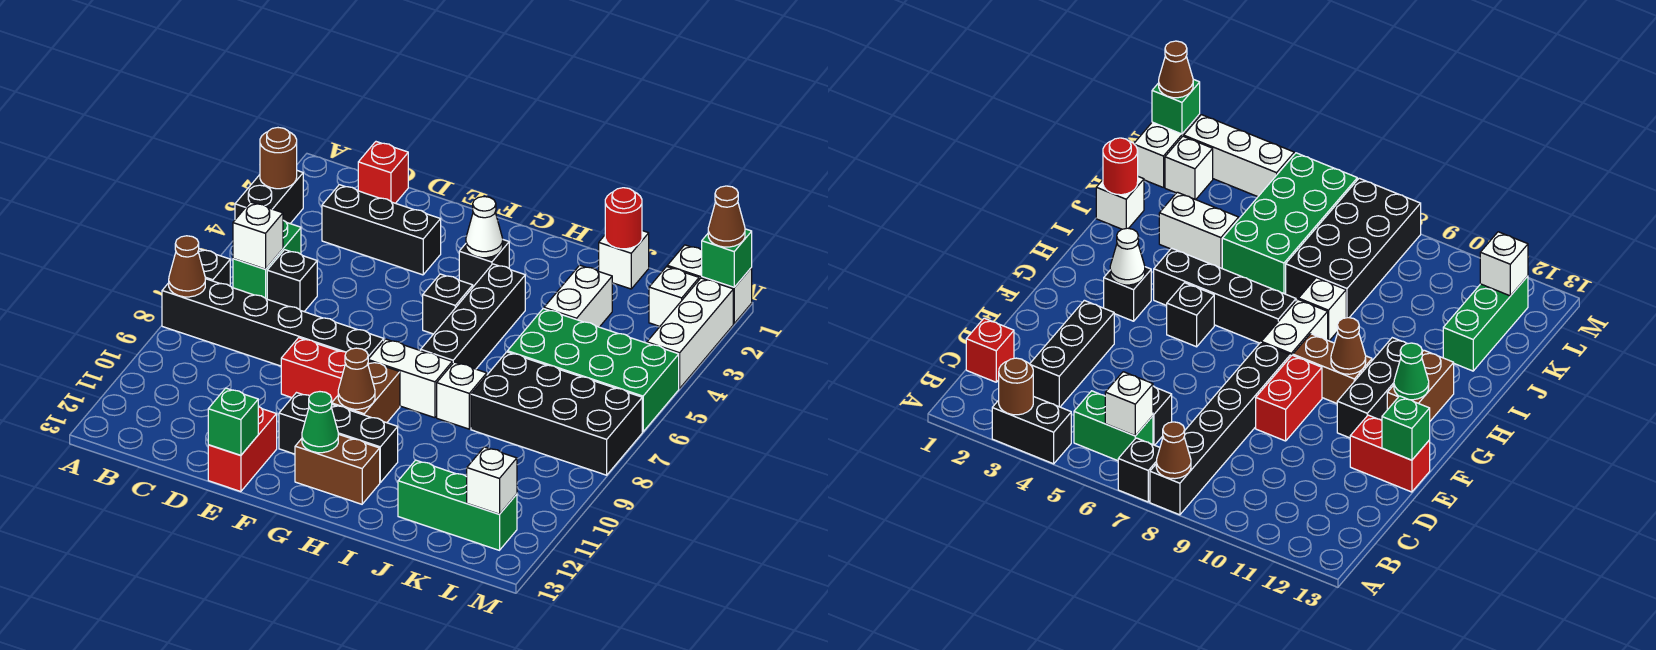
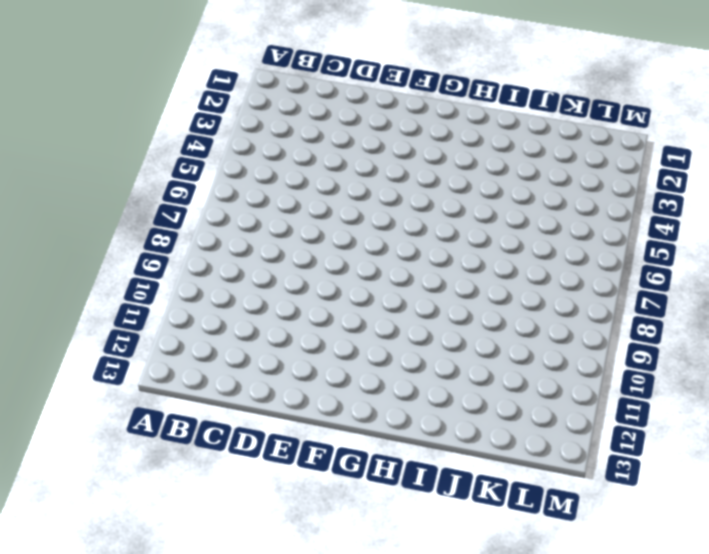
none -> black brick A3:A4 level 1
none -> black brick A7 level 1
none -> black brick A8:F8 level 1
none -> green brick B5:B6 level 1

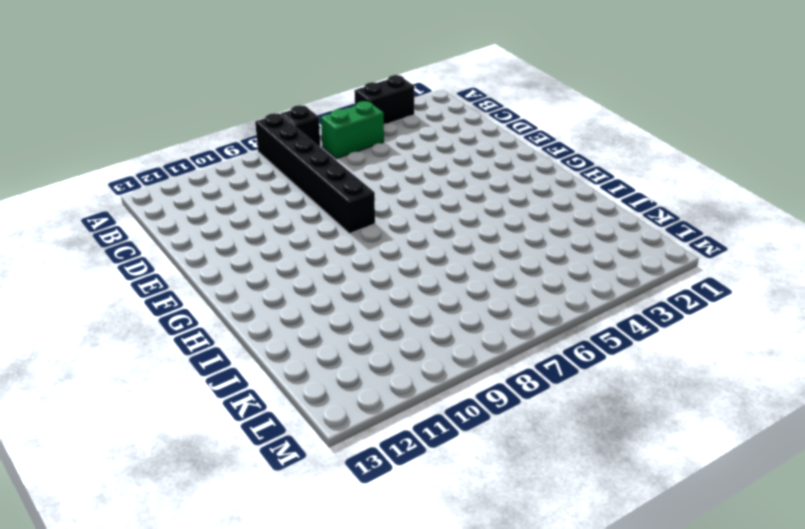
none -> red brick C1 level 1
none -> black brick C3:E3 level 1
none -> black brick C6 level 1
none -> red brick E9:F9 level 1

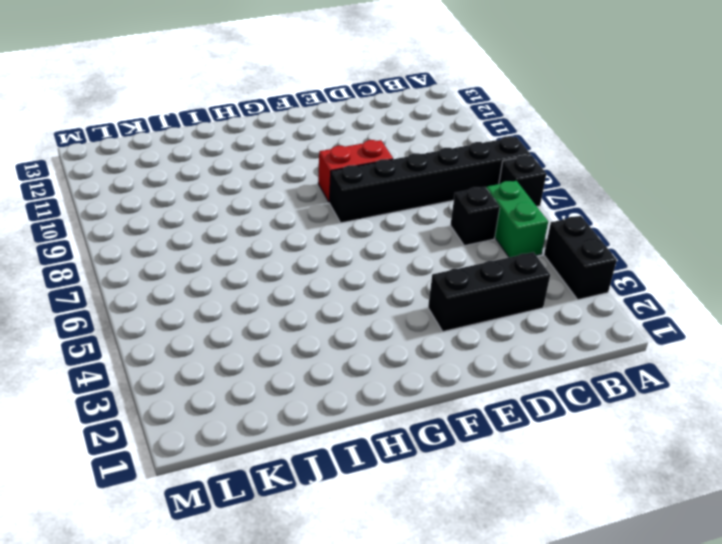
none -> red brick C1 level 1
none -> red brick E12:E13 level 1
none -> black brick F11:H11 level 1
none -> black brick G3 level 1

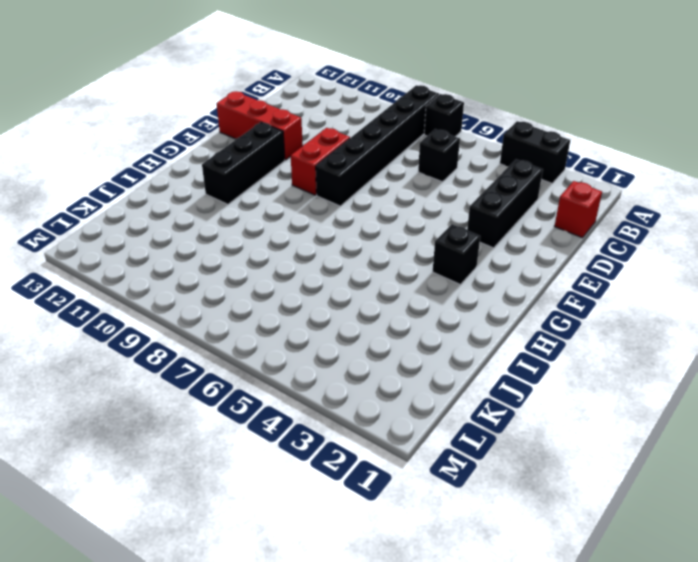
red brick E11:E13 level 1 -> red brick E12:E13 level 1
none -> green brick B5:B6 level 1
none -> black brick G5 level 1
none -> white brick G8:H8 level 1
none -> brown brick G9:G10 level 1

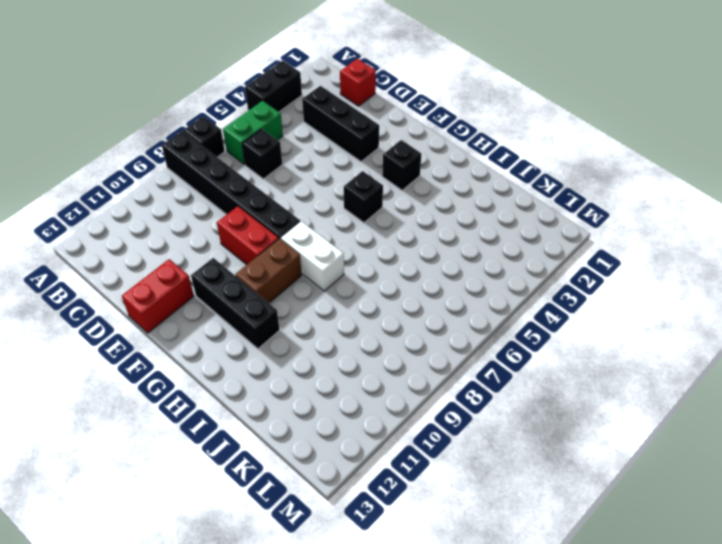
none -> brown brick G12:H12 level 1
none -> black brick H4:H7 level 1
none -> white brick I8 level 1
none -> white brick J1 level 1

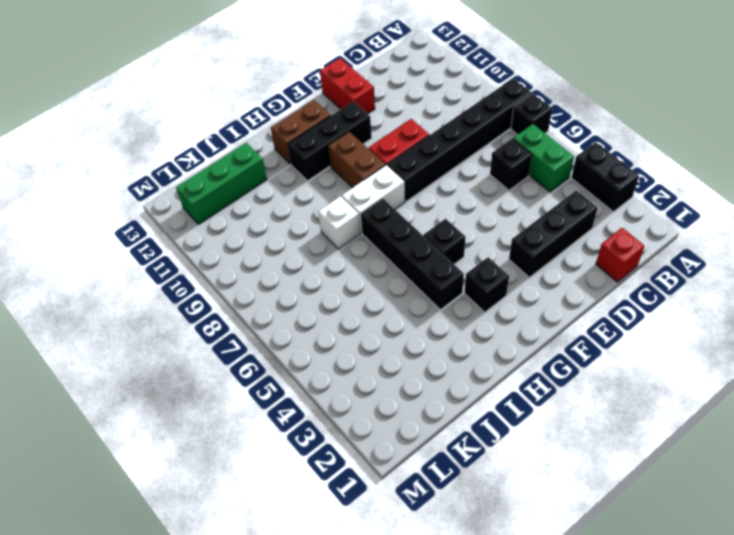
none -> white brick J1 level 1
none -> white brick J3:J4 level 1
none -> green brick J5:M6 level 1
none -> black brick J7:M8 level 1

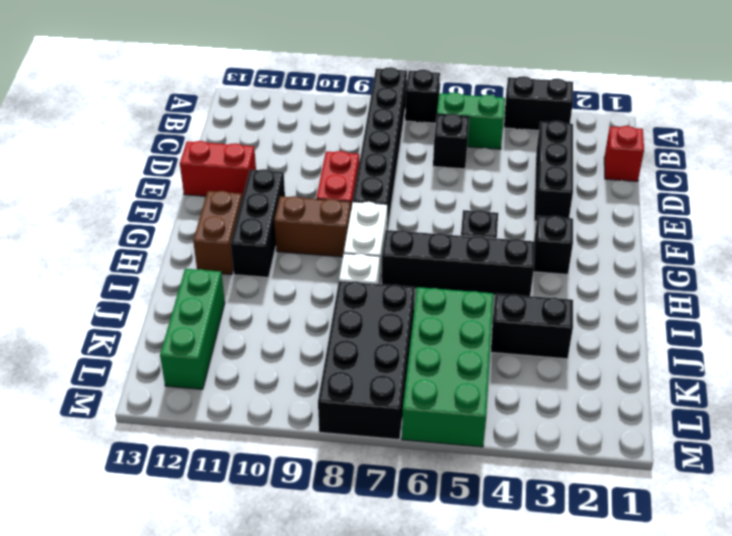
black brick J3:J4 level 1 -> white brick J3:J4 level 1
none -> white brick J1 level 1
none -> white brick L1:M1 level 1
none -> white brick L2 level 1
none -> white brick M2:M4 level 1

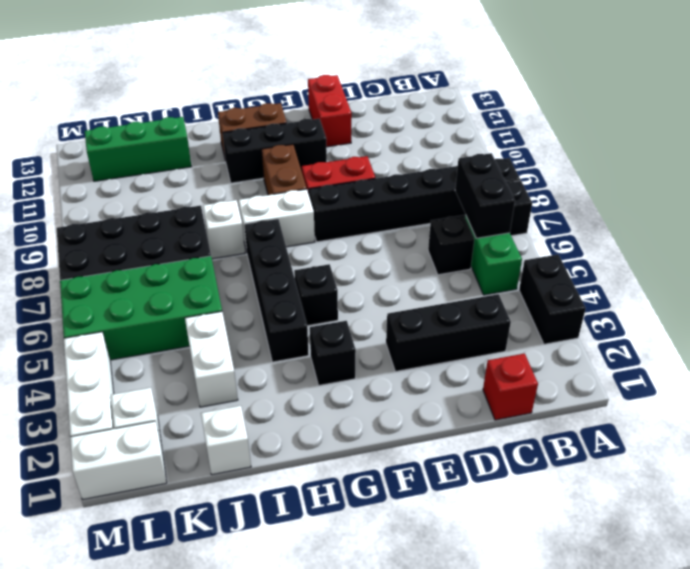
black brick B6:B7 level 2 -> white brick B6 level 2
none -> brown round brick A3 level 2
none -> brown cone A8 level 2
none -> green brick E13 level 2
none -> white cone G3 level 2

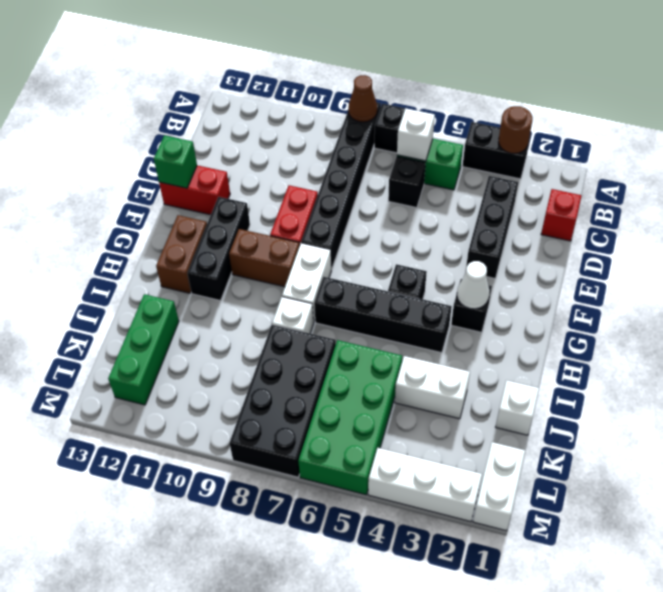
none -> white brick L2 level 1
none -> brown cone G10 level 2
none -> green cone G12 level 2
none -> red round brick J1 level 2

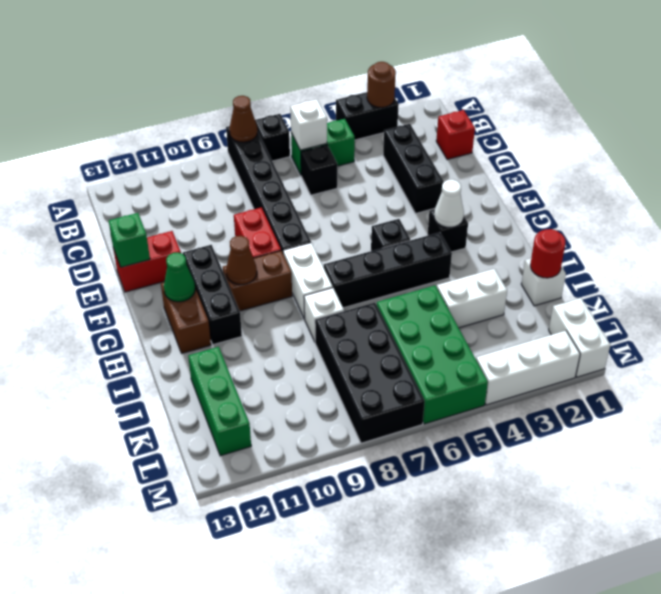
none -> white brick L2 level 1
none -> white brick L12 level 2
none -> green brick M1 level 2
none -> brown cone M1 level 3

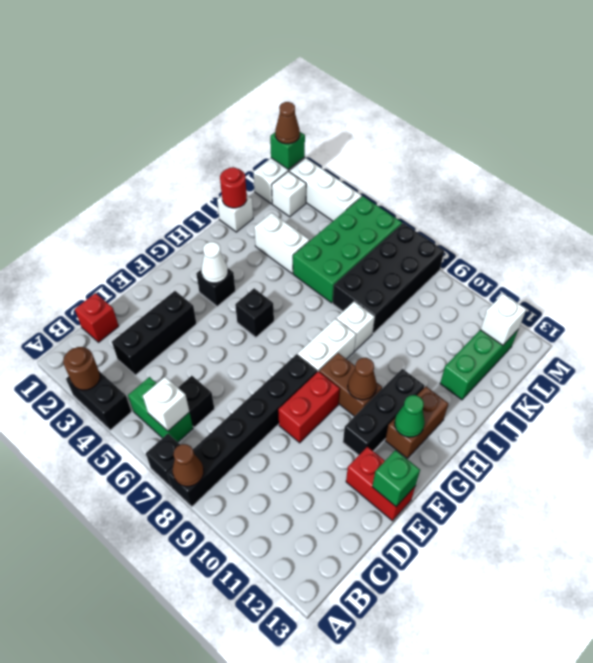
none -> black brick H4:H7 level 1

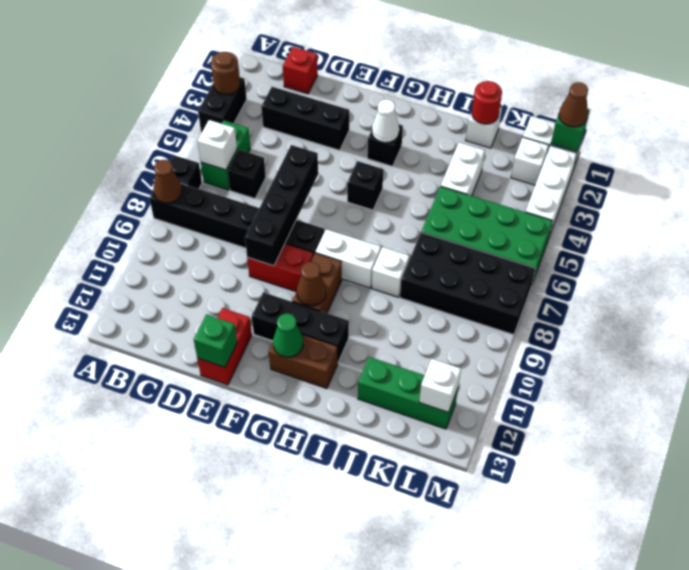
black brick E6:E9 level 2 -> black brick H4:H7 level 1

